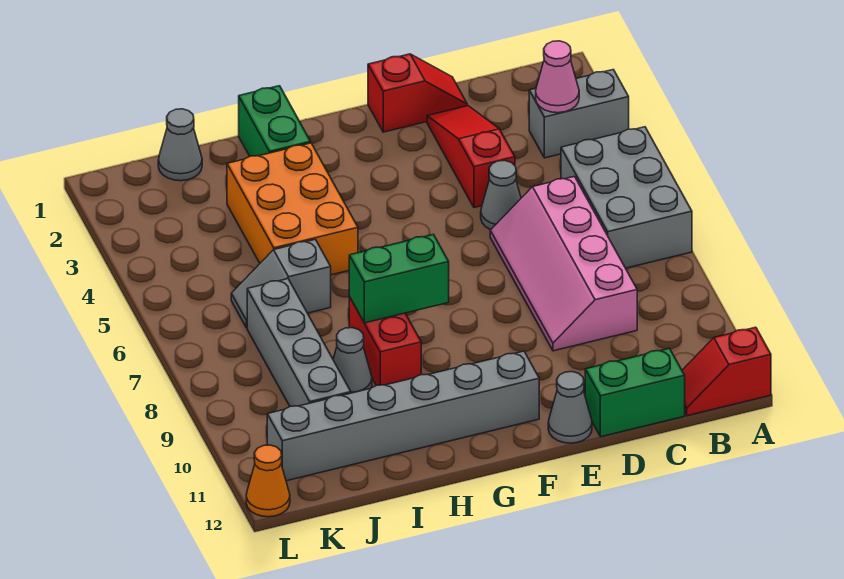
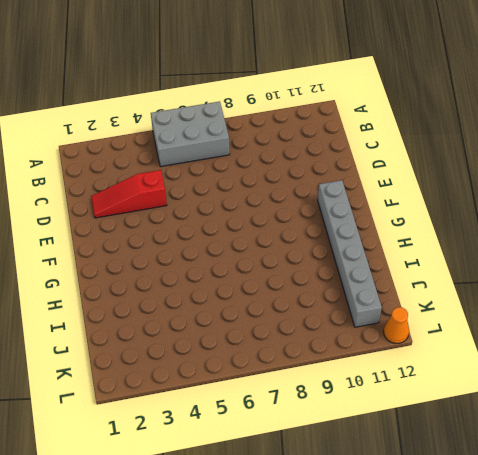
none -> grey brick A3:B3 level 1
none -> red slope A12:B12 level 1 top A
none -> pink slope C6:D9 level 1 top C

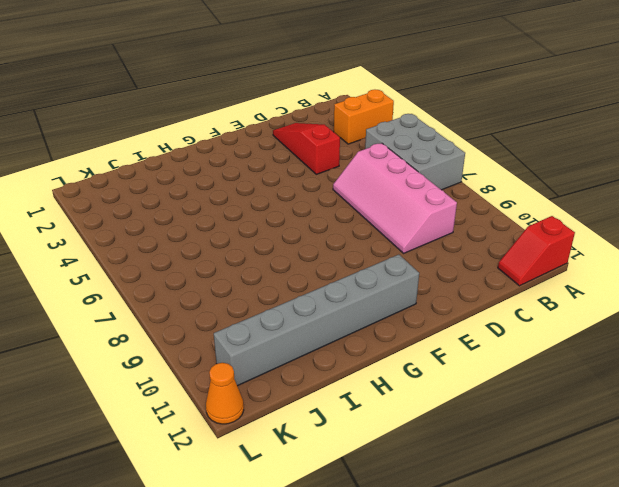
orange brick A3:B3 level 1 -> grey brick A3:B3 level 1
none -> green brick C12:D12 level 1
none -> red slope D1:E1 level 1 top E
none -> grey cone D5 level 1

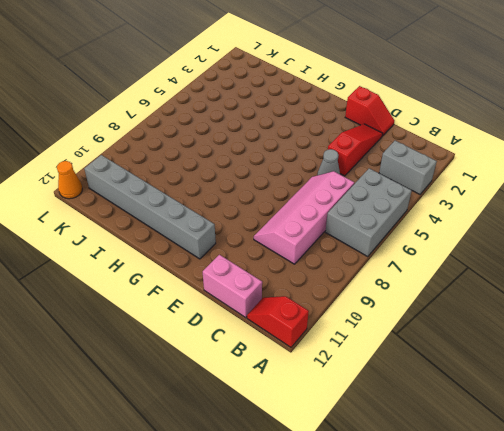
pink brick C12:D12 level 1 -> green brick C12:D12 level 1
none -> grey cone E12 level 1
none -> green brick H1:H2 level 1
none -> orange brick H3:I5 level 1

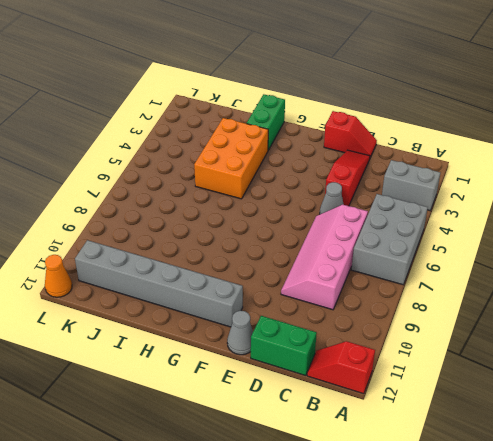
none -> red brick H8:H9 level 1
none -> grey slope I6:J6 level 1 top I
none -> grey cone I9 level 1

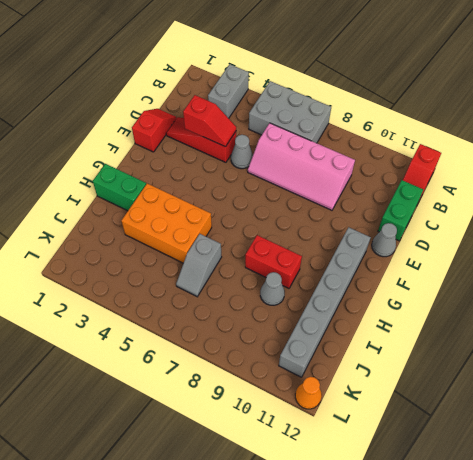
red slope D3:D4 level 2 top 3 -> none
none -> grey cone J1 level 1
none -> grey brick J7:J10 level 1
none -> pink cone B3 level 2

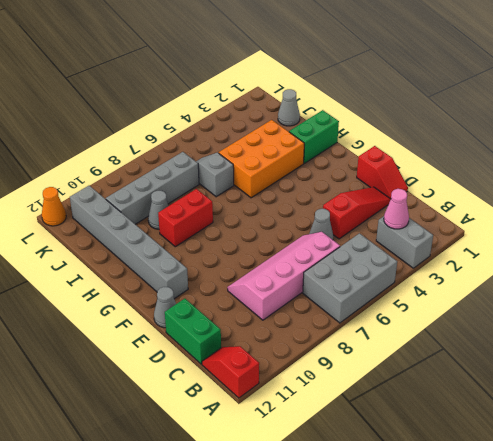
none -> green brick G8:H8 level 2

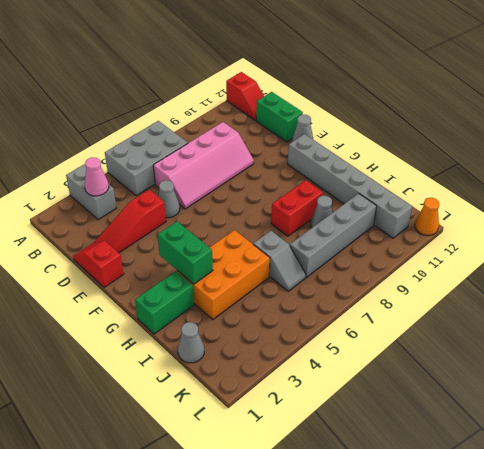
green brick G3:H3 level 2 -> green brick G8:H8 level 2

